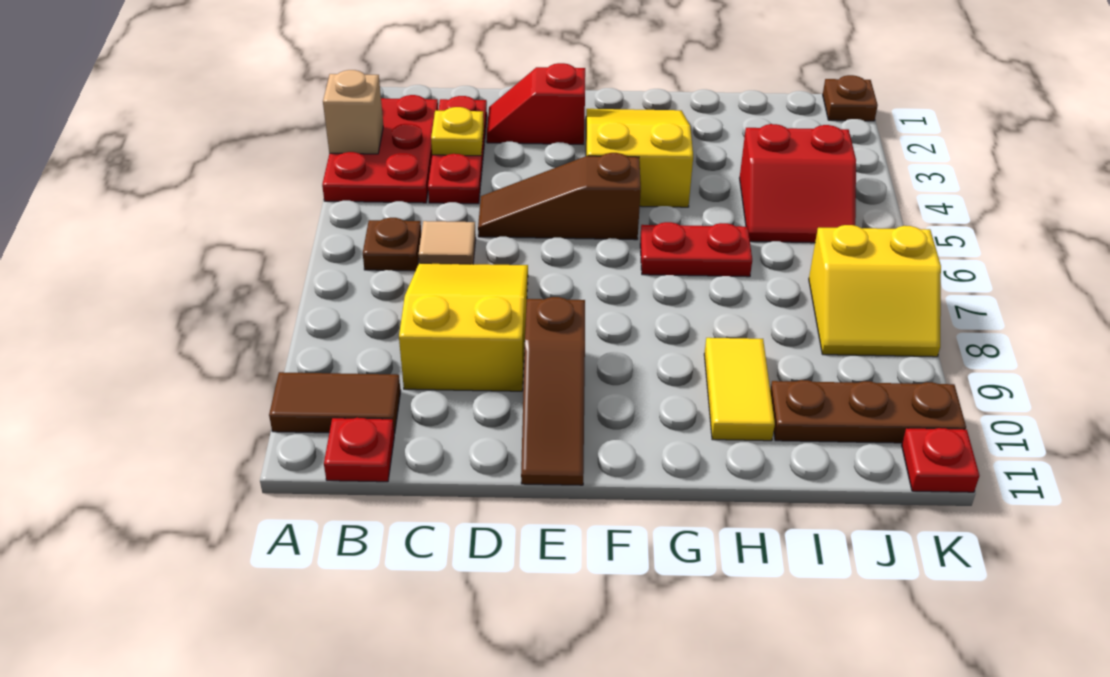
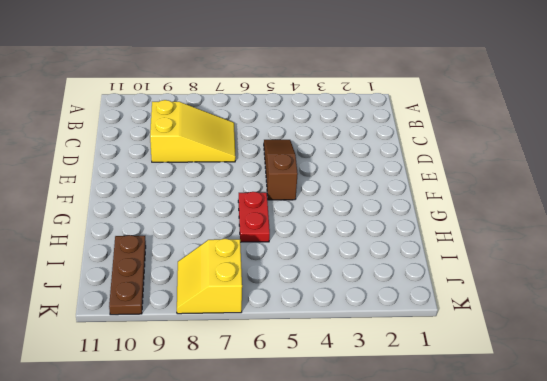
none -> red plate A2:B4 level 1
none -> brown tile A10:B10 level 1
none -> brown plate B6 level 1

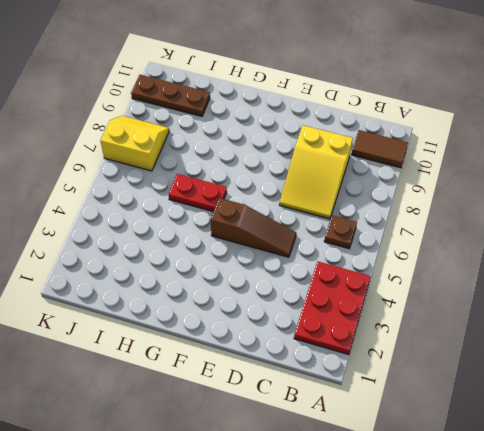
none -> red plate B11 level 1
none -> red plate C2:C4 level 1
none -> tan tile C6 level 1

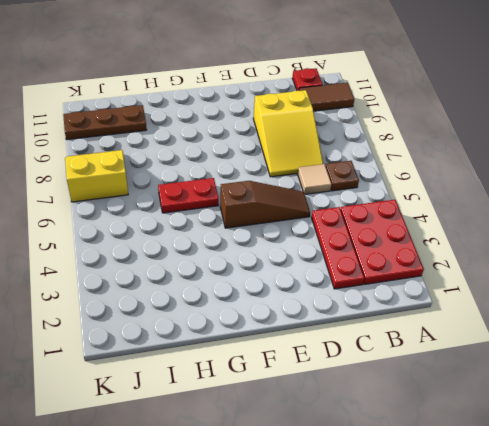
none -> red slope D2:E2 level 1 top E
none -> brown slope E9:E11 level 1 top 9
none -> yellow slope F2:G4 level 1 top 4

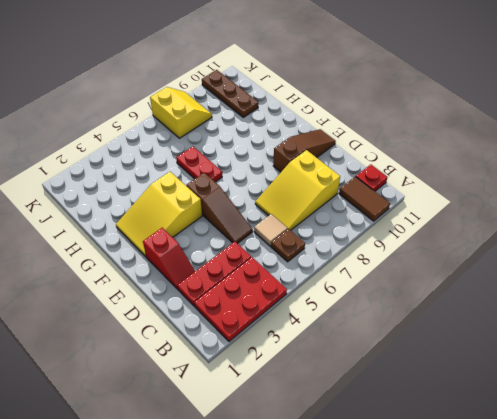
none -> yellow tile H9:H10 level 1
none -> red slope I4:J5 level 1 top 4
none -> brown plate K1 level 1

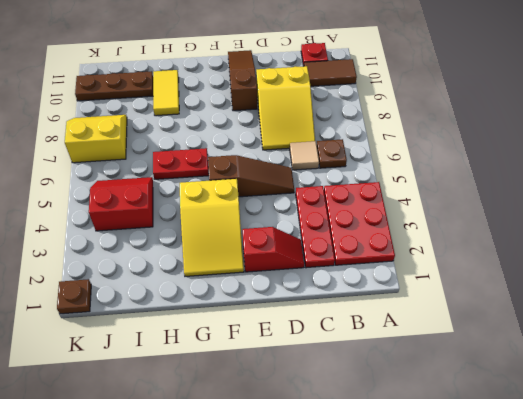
none -> red plate K11 level 1
none -> tan brick A3 level 2
none -> yellow plate C3 level 2

